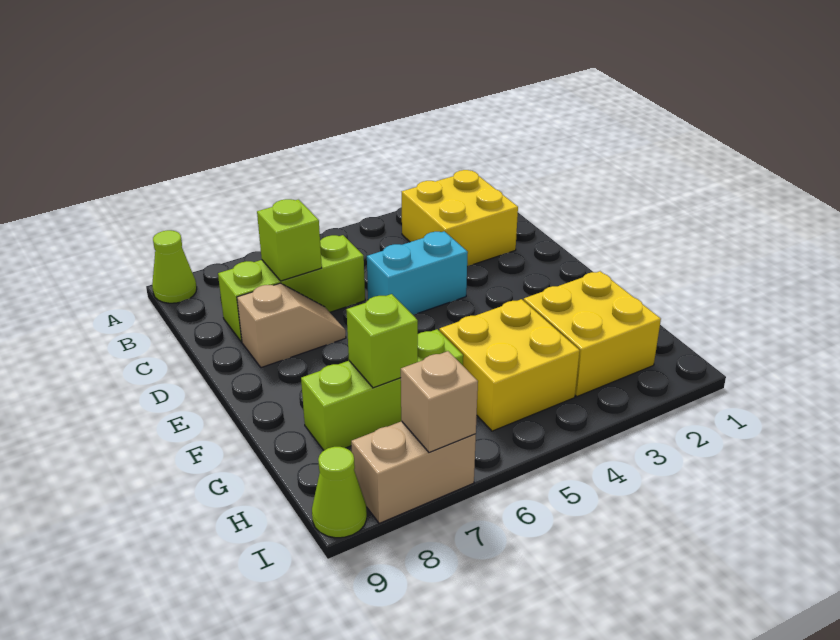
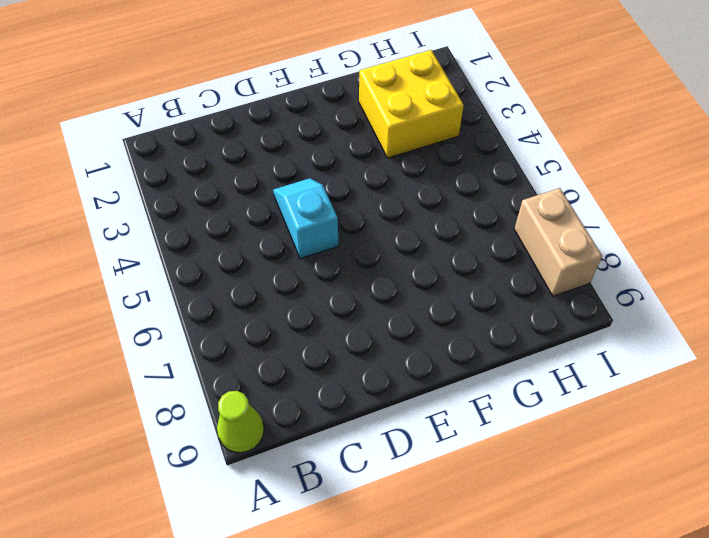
cyan slope D4:D5 level 1 top 5 -> cyan brick D4:D5 level 1
none -> yellow brick B2:C3 level 1
none -> lime brick C6:C8 level 1
none -> tan slope D7:D8 level 1 top 8

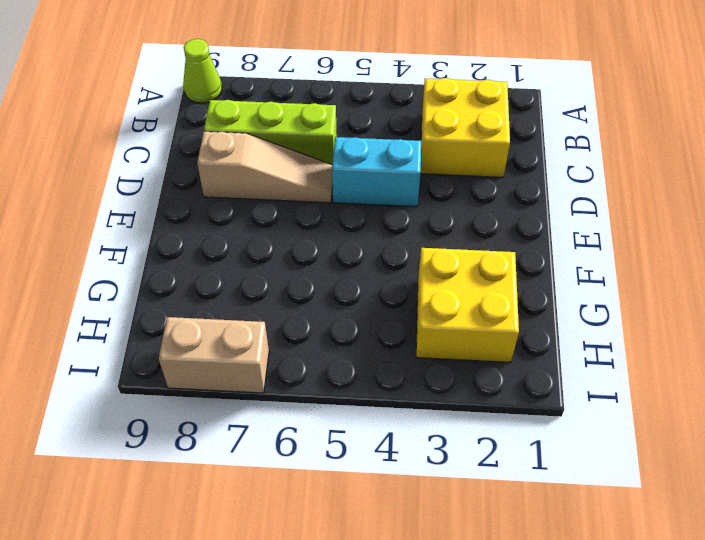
tan slope D6:D8 level 1 top 8 -> tan slope D7:D8 level 1 top 8
none -> yellow brick G4:H5 level 1
none -> lime brick G6:G8 level 1
none -> lime cone I9 level 1

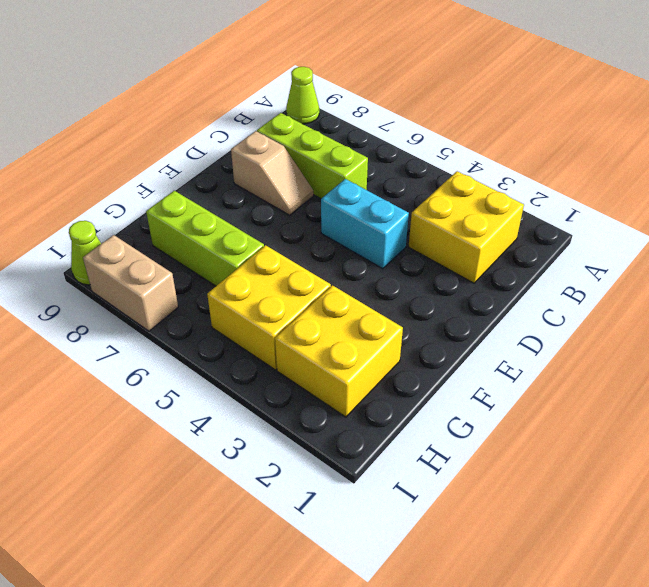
none -> lime brick C7 level 2
none -> lime brick G7 level 2
none -> tan brick I7 level 2

